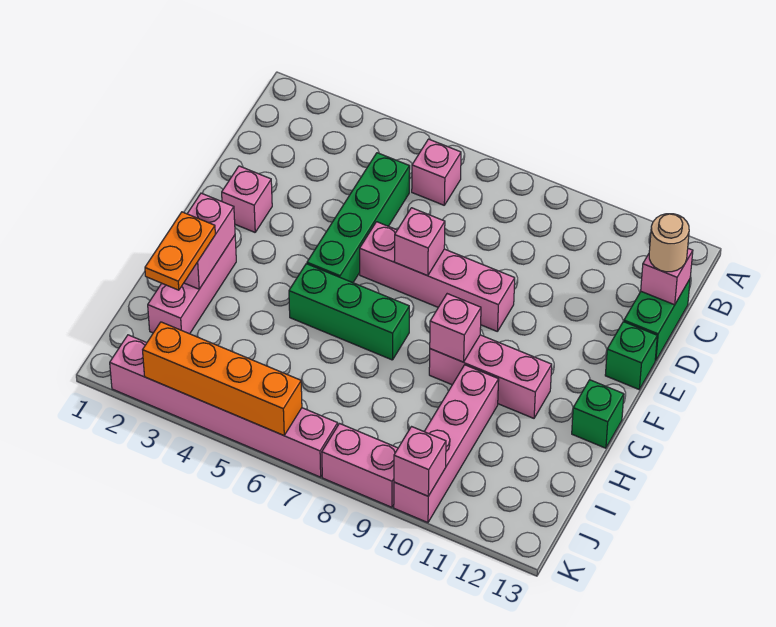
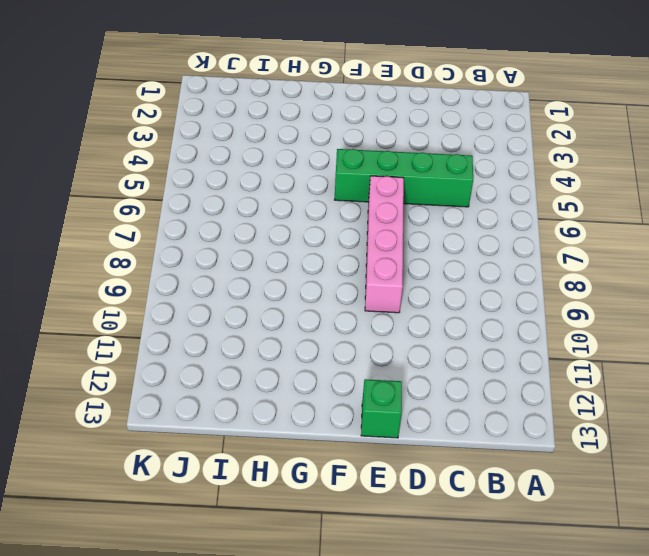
none -> pink brick B6 level 1
none -> green brick C13:D13 level 1
none -> pink brick E2 level 1

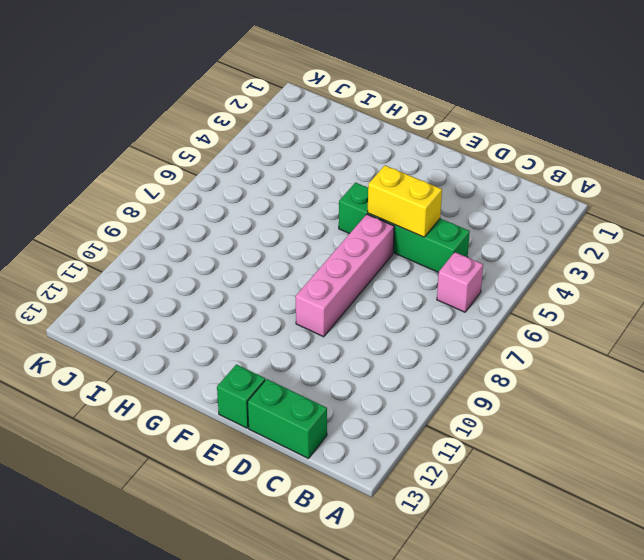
yellow brick D5:E5 level 2 -> none
none -> pink brick E2 level 1
none -> pink brick G2:I2 level 1
none -> green brick G5:G7 level 1

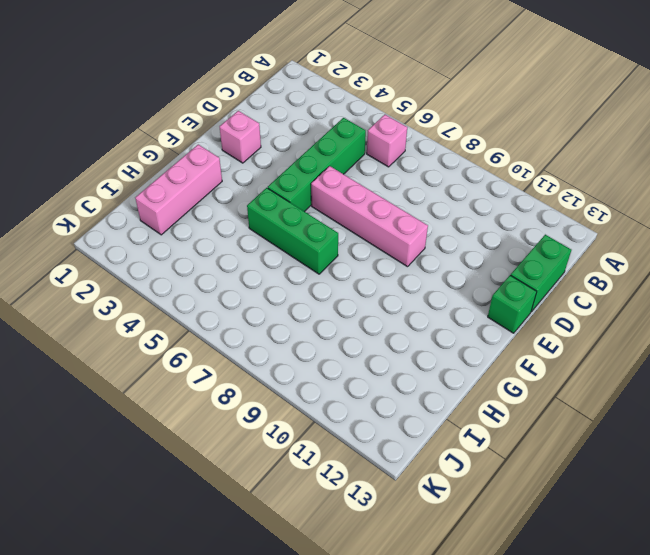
none -> pink brick G9:G11 level 1
none -> green brick G13 level 1
none -> pink brick H10:K10 level 1

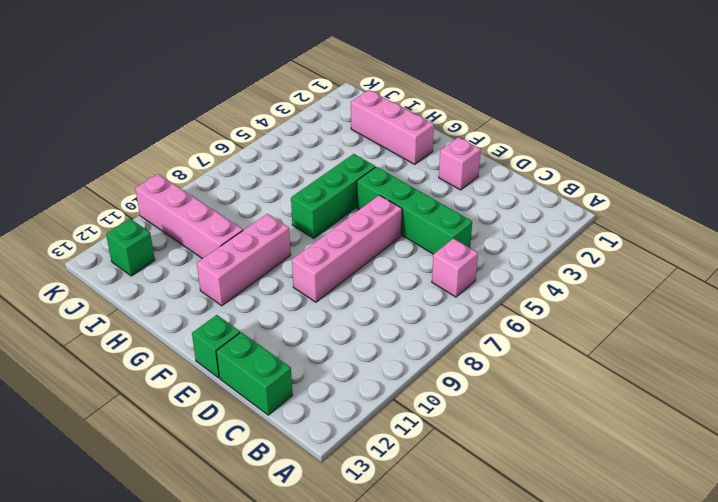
green brick J12 level 1 -> green brick G13 level 1
none -> pink brick K2:K7 level 1
none -> pink brick K8:K9 level 1
none -> pink brick C13 level 2

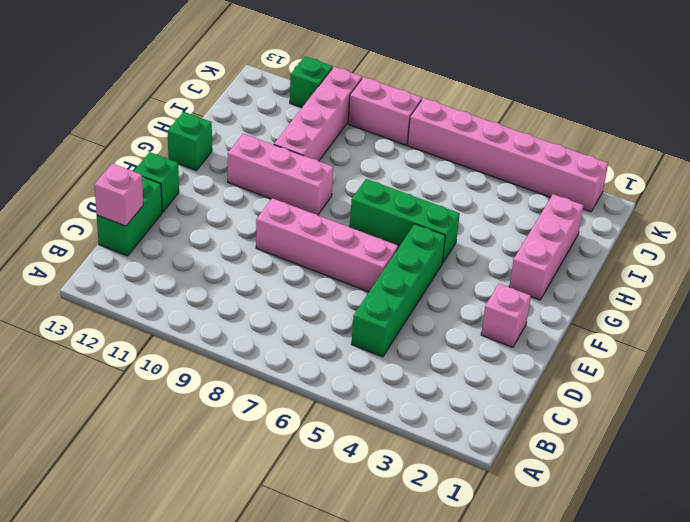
green brick K11 level 1 -> none
none -> pink brick B6 level 1
none -> pink brick E7 level 2
none -> pink brick G2:H2 level 2

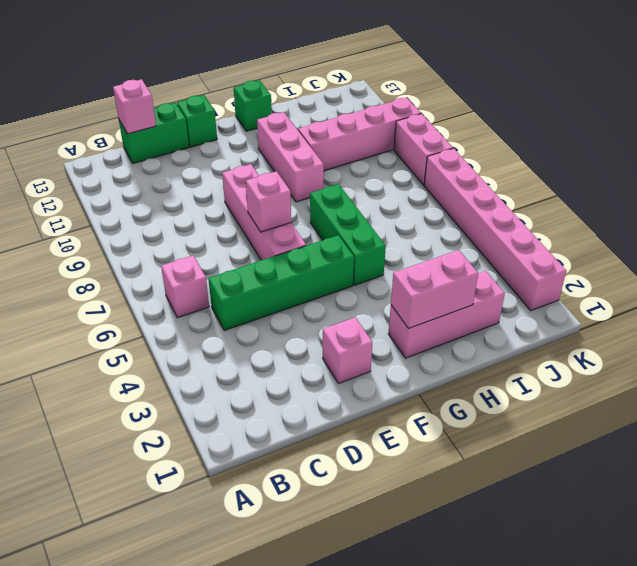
none -> pink brick G9 level 2
none -> orange brick K3:K6 level 2
none -> pink brick K10 level 2

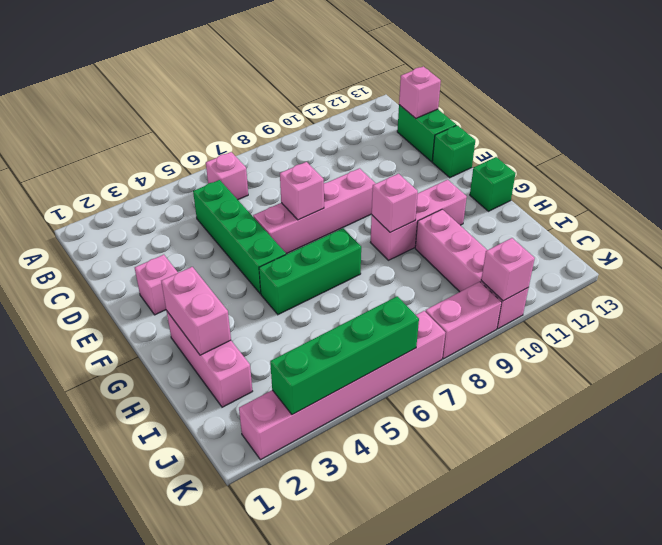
green brick K3:K6 level 2 -> orange brick K3:K6 level 2
none -> tan round brick C13 level 3
none -> orange plate H2:I2 level 3

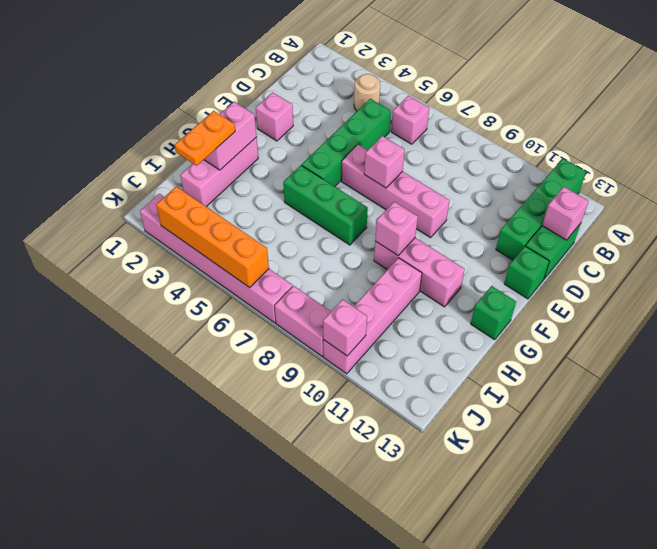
green brick A12:D12 level 1 -> none
tan round brick B4 level 1 -> tan round brick C13 level 3

